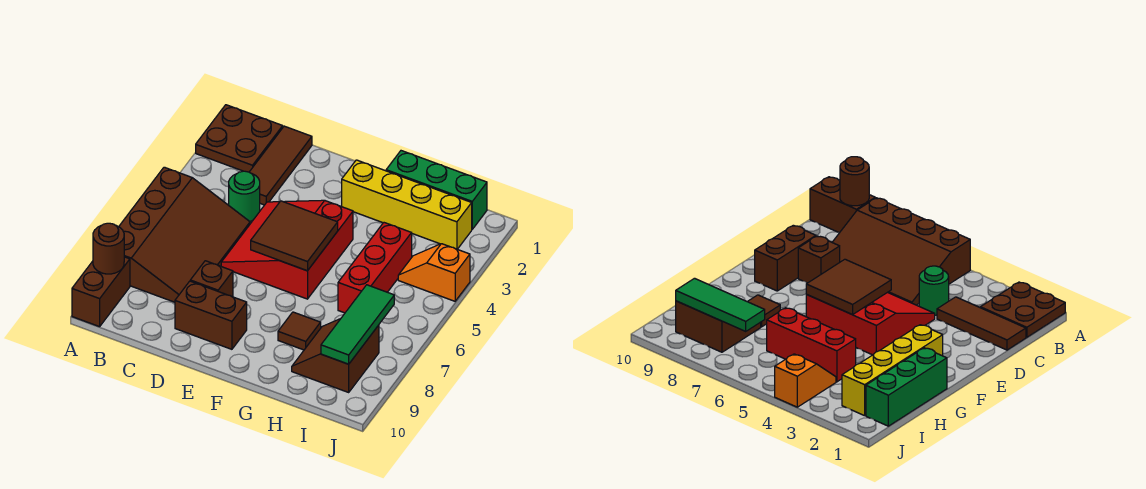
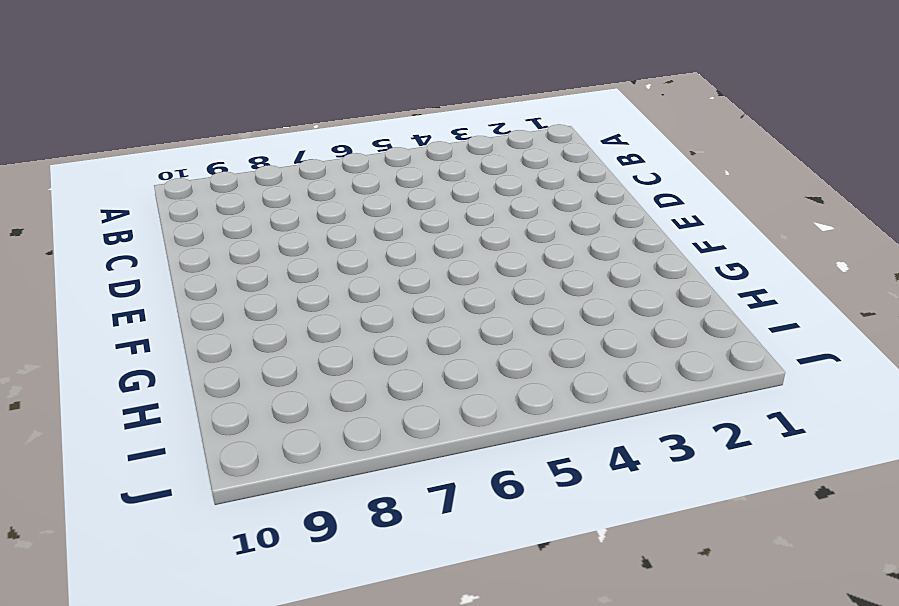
none -> brown plate A1:B2 level 1
none -> brown slope A5:C8 level 1 top A
none -> brown brick A9:A10 level 1

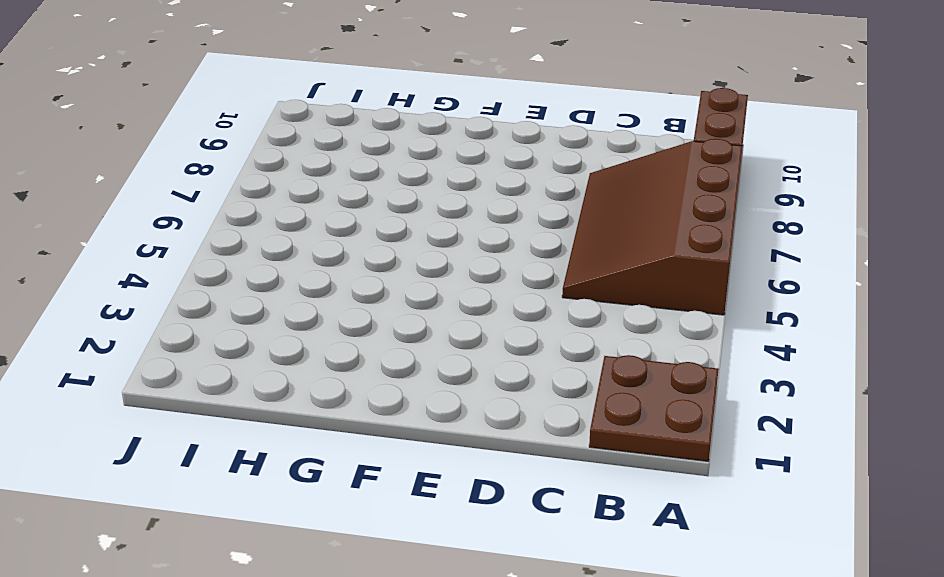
none -> brown tile C1:C3 level 1
none -> green round brick C4 level 1
none -> red slope D4:F6 level 1 top F

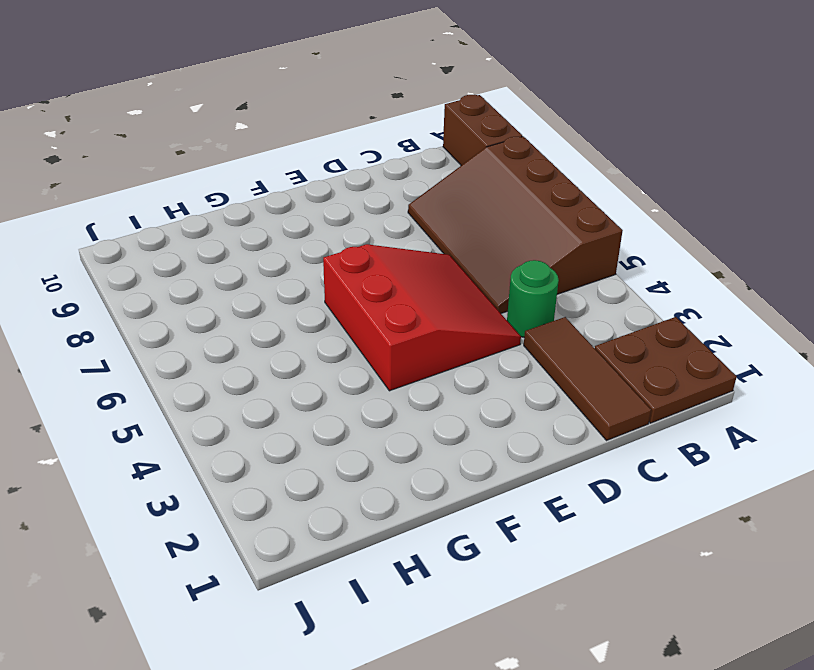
none -> brown brick D8 level 1
none -> brown brick D9:E9 level 1
none -> yellow brick F2:I2 level 1

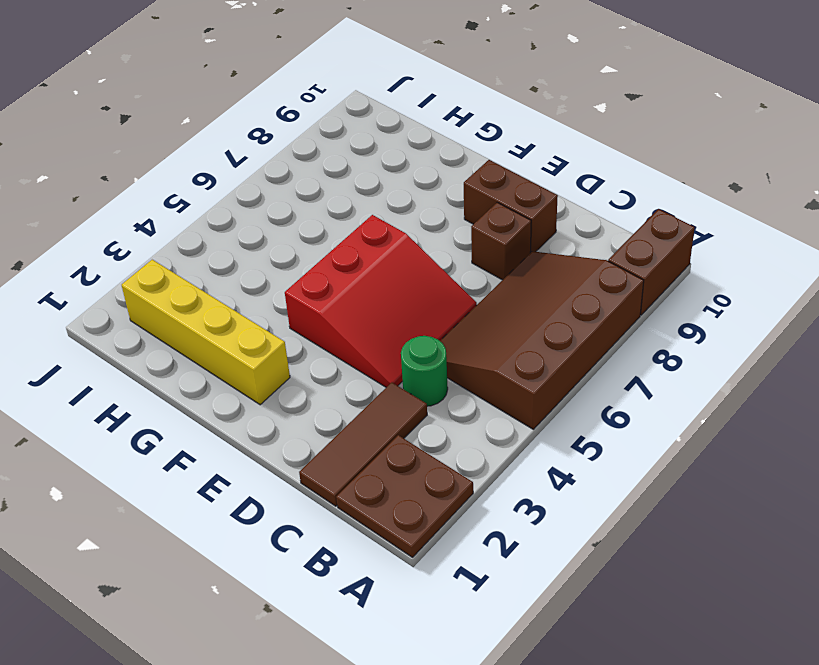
none -> green brick G1:I1 level 1
none -> brown tile G8 level 1
none -> red brick H4:H6 level 1

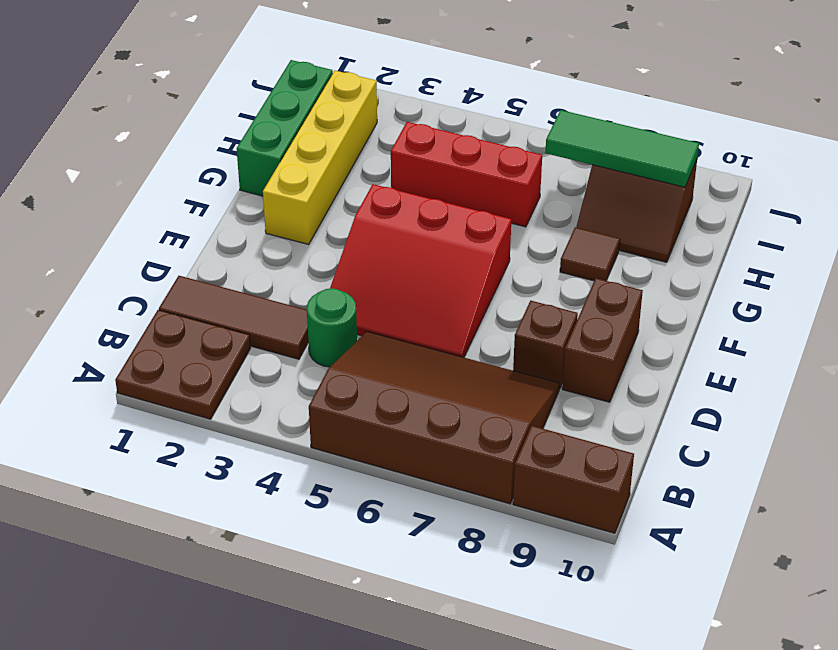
none -> orange slope I4:J4 level 1 top J
none -> brown round brick A9 level 2
none -> brown tile E5:F6 level 2

